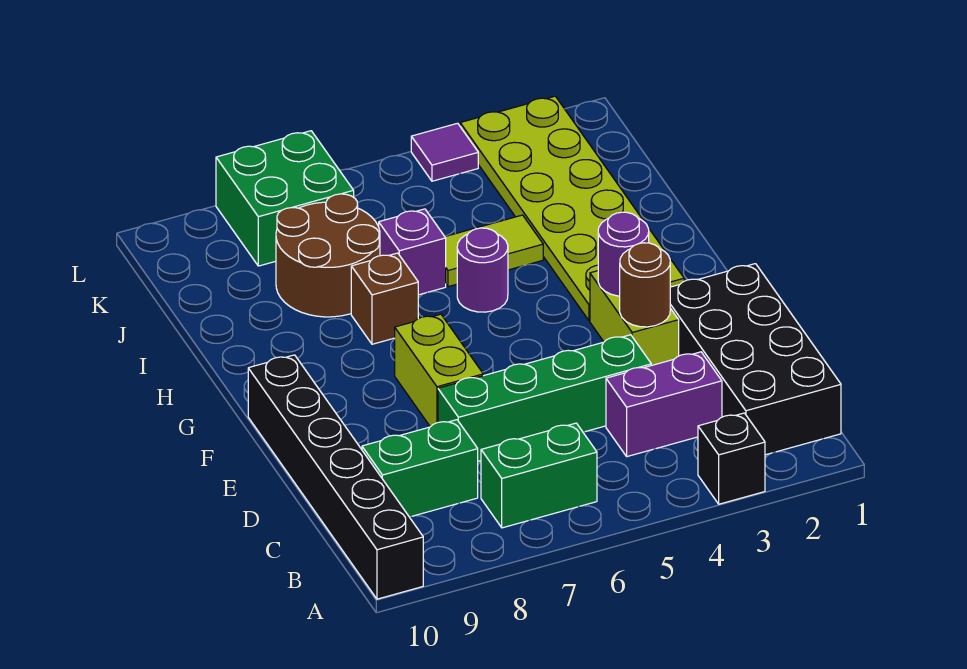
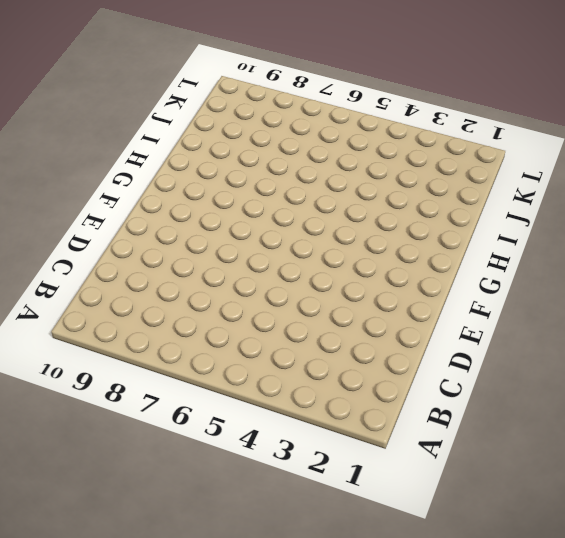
none -> black brick A3 level 1
none -> black brick A10:F10 level 1
none -> black brick B1:E2 level 1

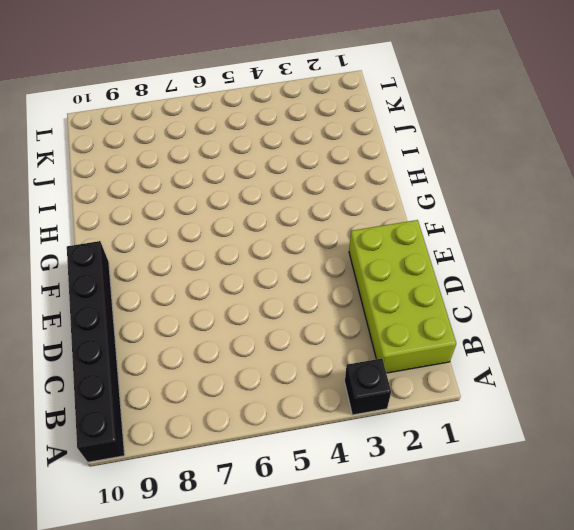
lime brick B1:E2 level 1 -> black brick B1:E2 level 1
none -> green brick B6:B7 level 1
none -> purple brick C3:C4 level 1
none -> green brick C8:C9 level 1

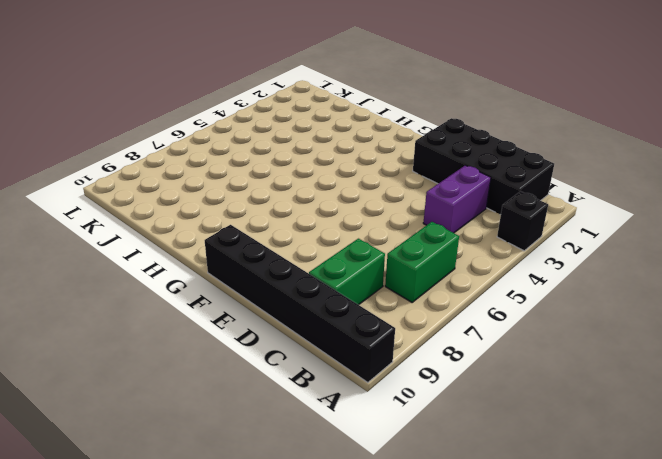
none -> green brick D4:D7 level 1
none -> lime brick E3:F3 level 1
none -> lime brick E7:F7 level 1

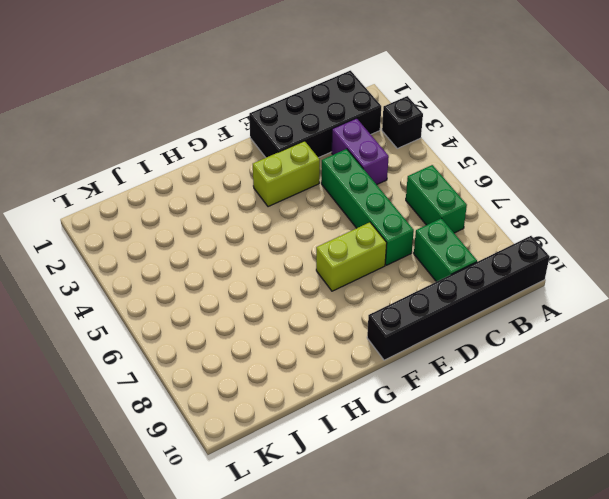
none -> lime plate G2:L3 level 1
none -> purple round brick H5 level 1
none -> brown brick H7 level 1

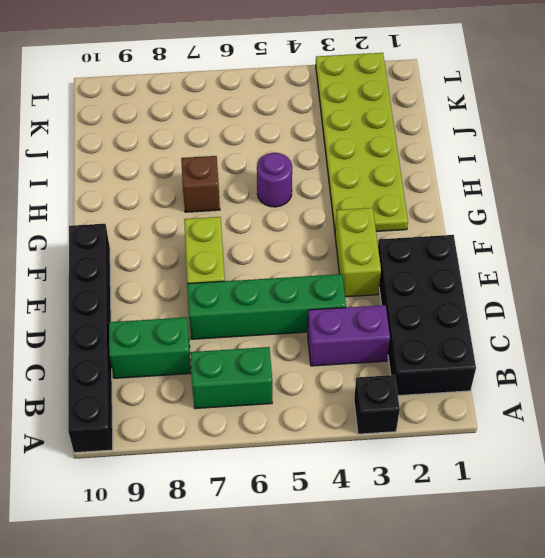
none -> lime tile I4:I5 level 1
none -> purple brick I6 level 1
none -> brown round brick I7:J8 level 1

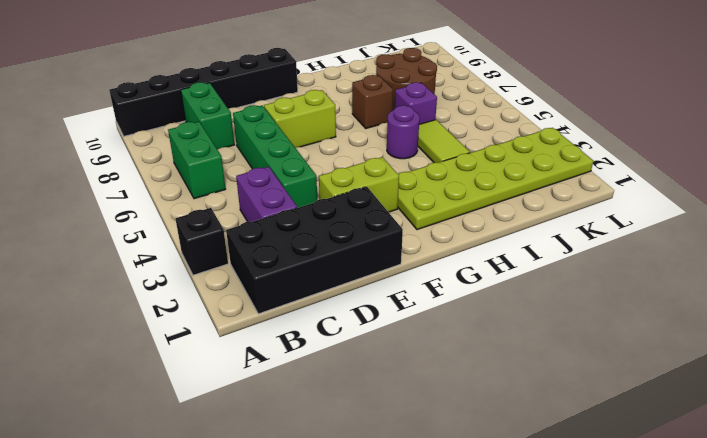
none -> green brick K7:L8 level 1
none -> purple tile L4 level 1
none -> brown round brick E3 level 2

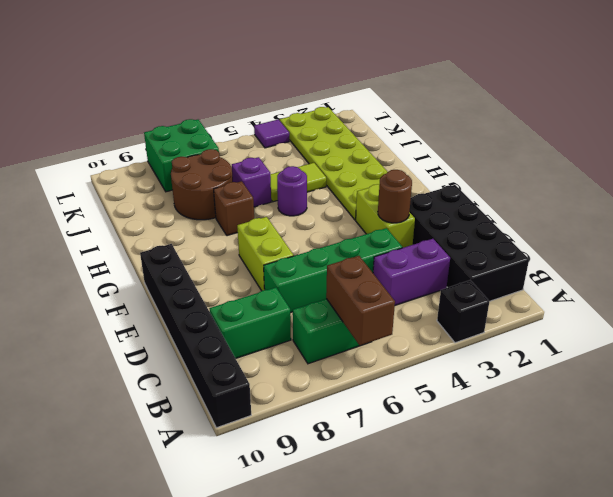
brown brick A6:B6 level 2 -> none
none -> purple round brick F3 level 2

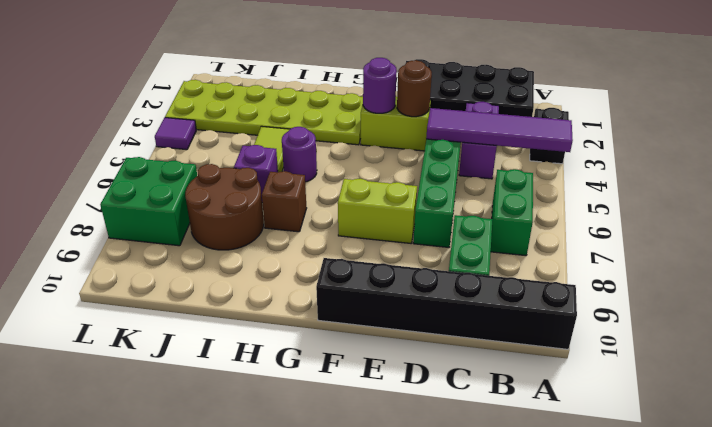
purple tile A4:D4 level 2 -> none

